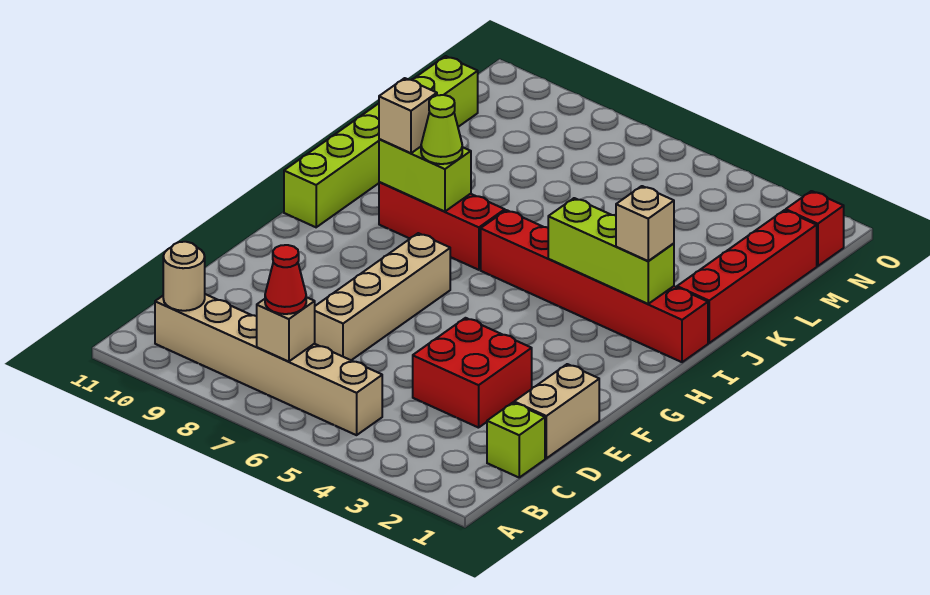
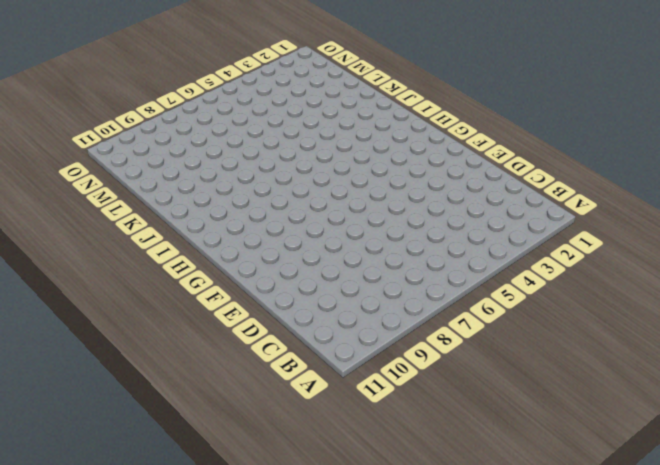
none -> tan brick B5:B10 level 1
none -> lime brick C1 level 1
none -> tan brick D1:E1 level 1

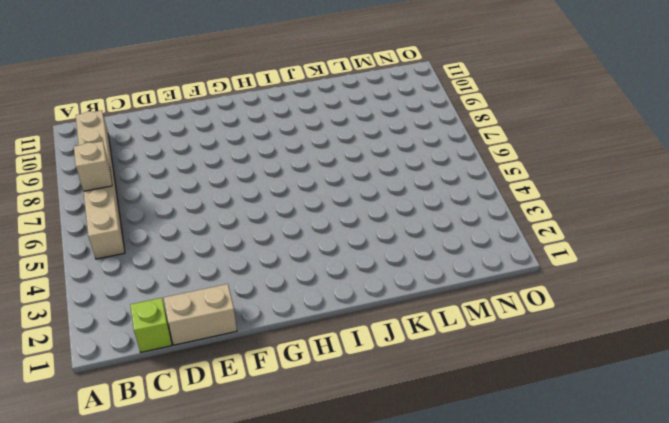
none -> red brick D3:E4 level 1
none -> tan brick D7:G7 level 1
none -> lime brick H11:M11 level 1

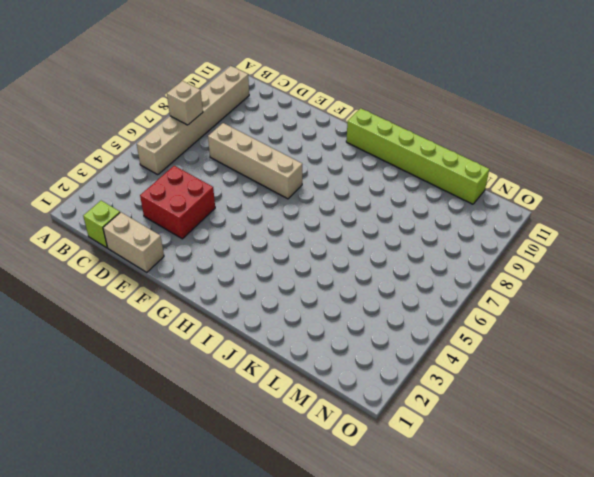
none -> red brick I1:I6 level 1
none -> red brick I7:I9 level 1
none -> red brick J1:M1 level 1

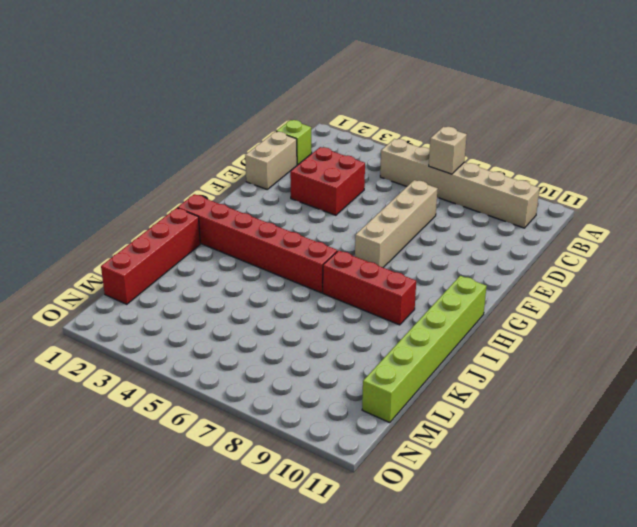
none -> red brick N1 level 1
none -> tan round brick B10 level 2
none -> lime brick I2:I4 level 2

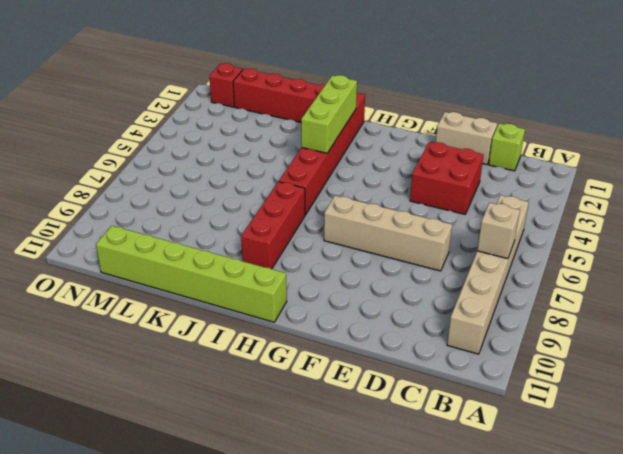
none -> tan round brick B10 level 2
none -> lime brick I8:I9 level 2
none -> red cone B7 level 3

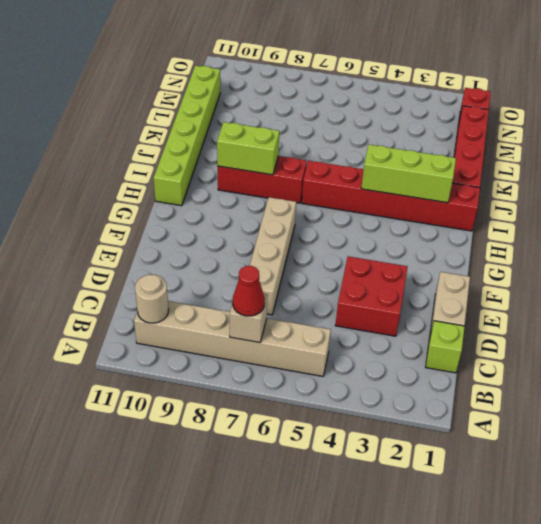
none -> tan brick I2 level 3
none -> lime cone I8 level 3
none -> tan brick I9 level 3

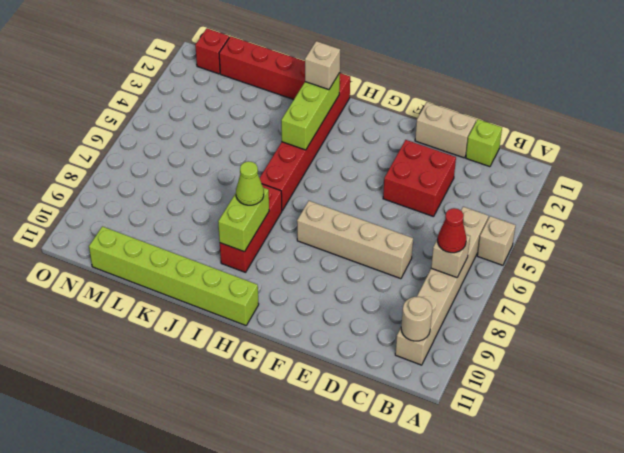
tan brick A5 level 1 -> tan brick I9 level 3

